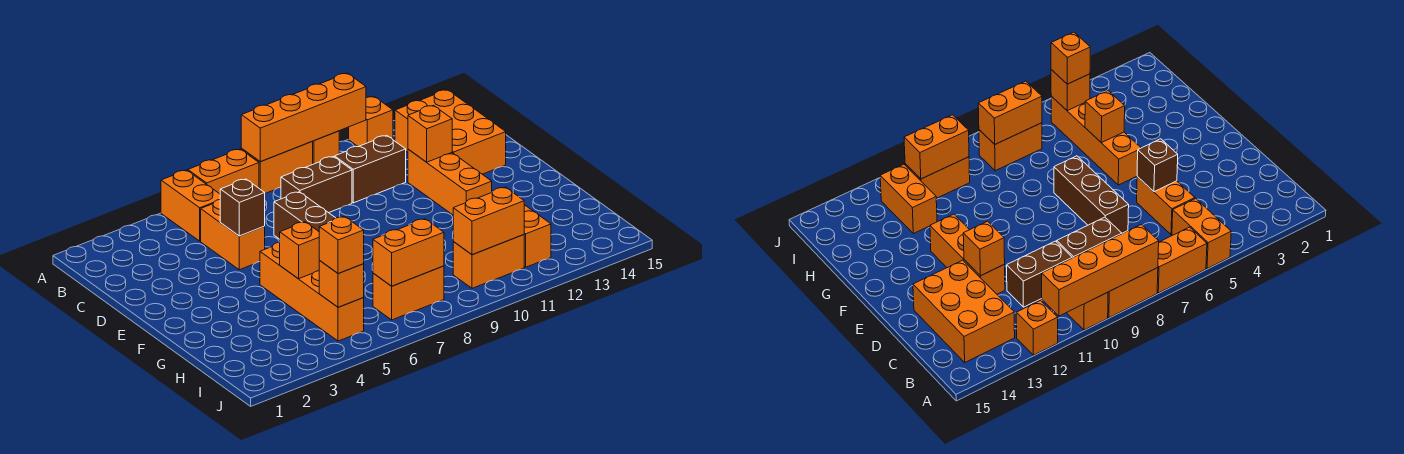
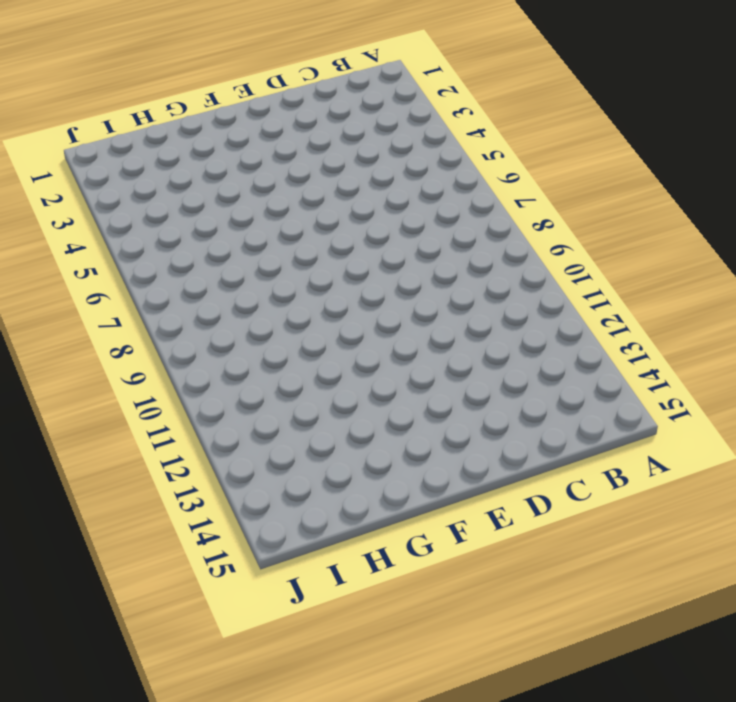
none -> orange brick A5:B5 level 1
none -> orange brick A6:A7 level 1
none -> orange brick A8:A9 level 1

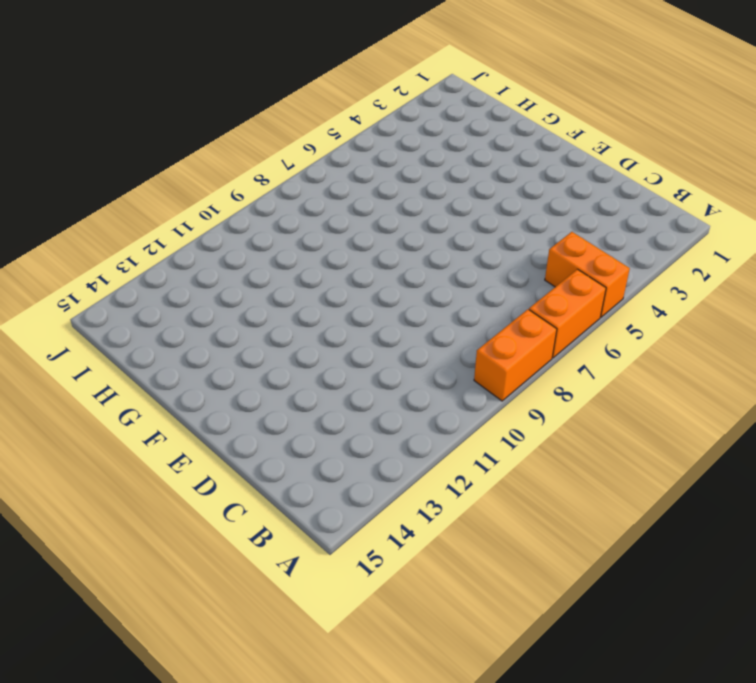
none -> orange brick A10 level 1
none -> orange brick A12 level 1
none -> orange brick B13:D14 level 1

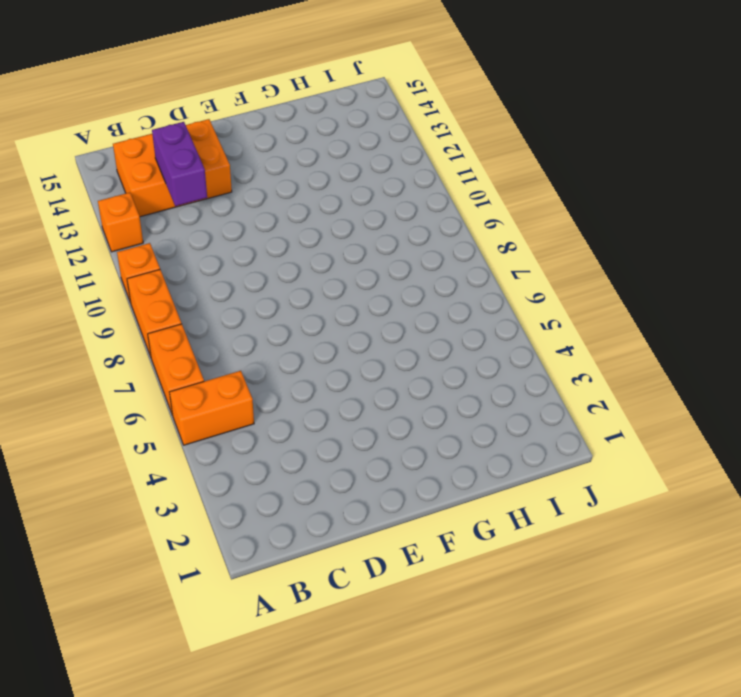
purple brick C12:C13 level 2 -> none
none -> orange brick C5:D5 level 1
none -> brown brick C8:C9 level 1
none -> brown brick C10:C11 level 1

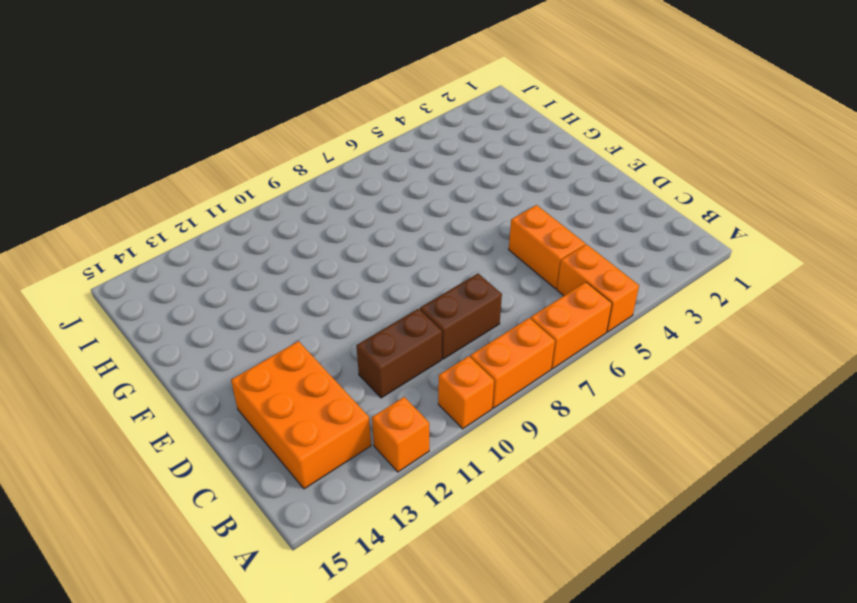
none -> brown brick D7:F7 level 1
none -> orange brick D12:F12 level 1
none -> orange brick F5:I5 level 1

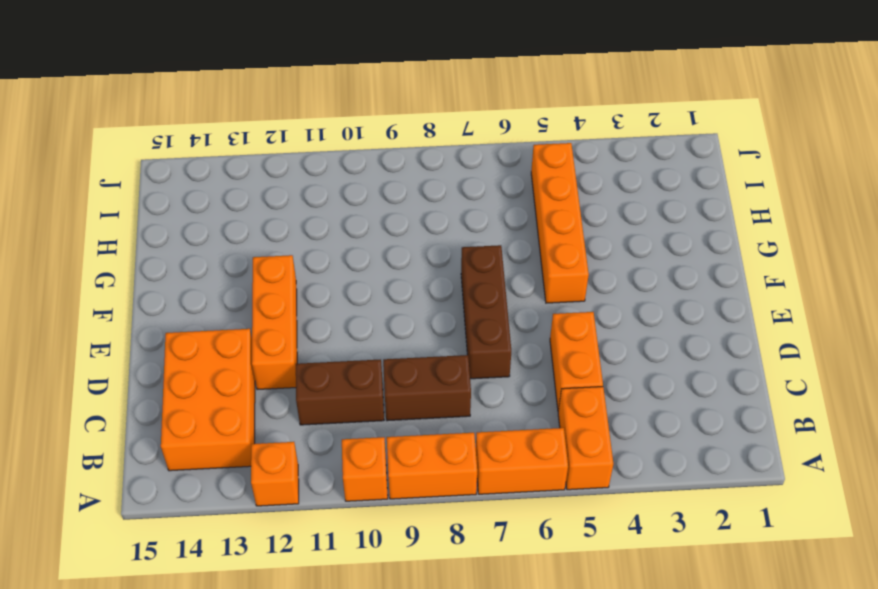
none -> orange brick H12:I12 level 1
none -> orange brick I7:I8 level 1
none -> orange brick I10:I11 level 1

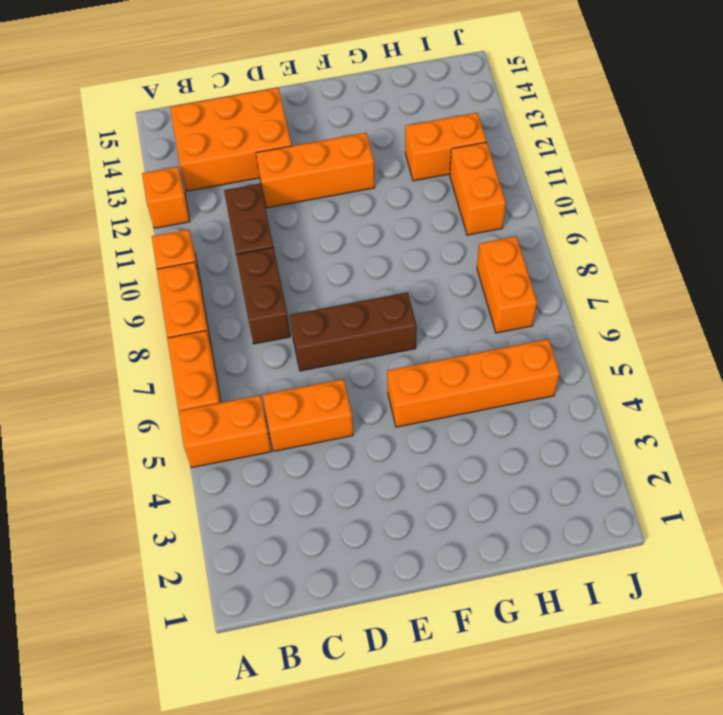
none -> orange brick A8:A11 level 2
none -> brown brick D5 level 2
none -> orange brick D12 level 2

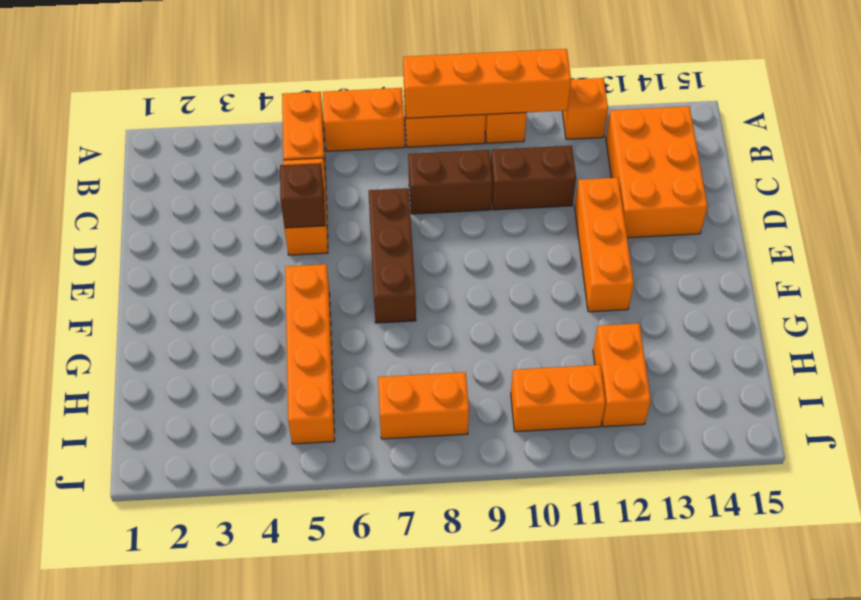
none -> orange brick D12 level 2
none -> orange brick G5 level 2
none -> orange brick I5 level 2

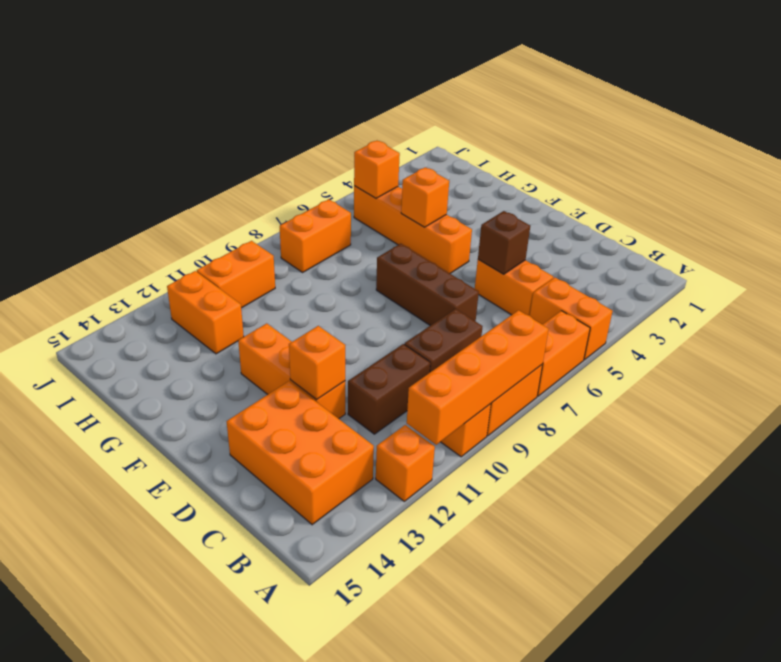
none -> orange brick I7:I8 level 2
none -> orange brick I10:I11 level 2
none -> orange brick I5 level 3

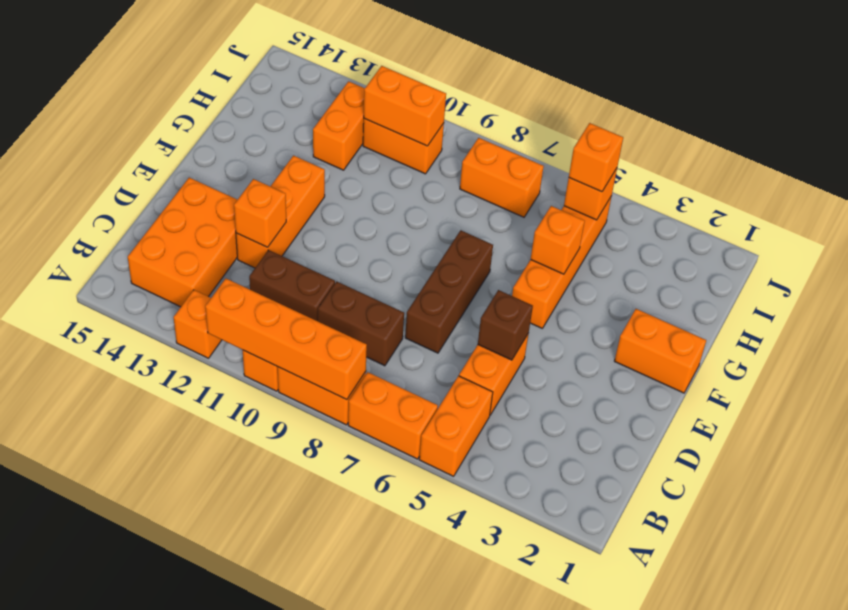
orange brick F1:F2 level 1 -> orange brick I7:I8 level 2

